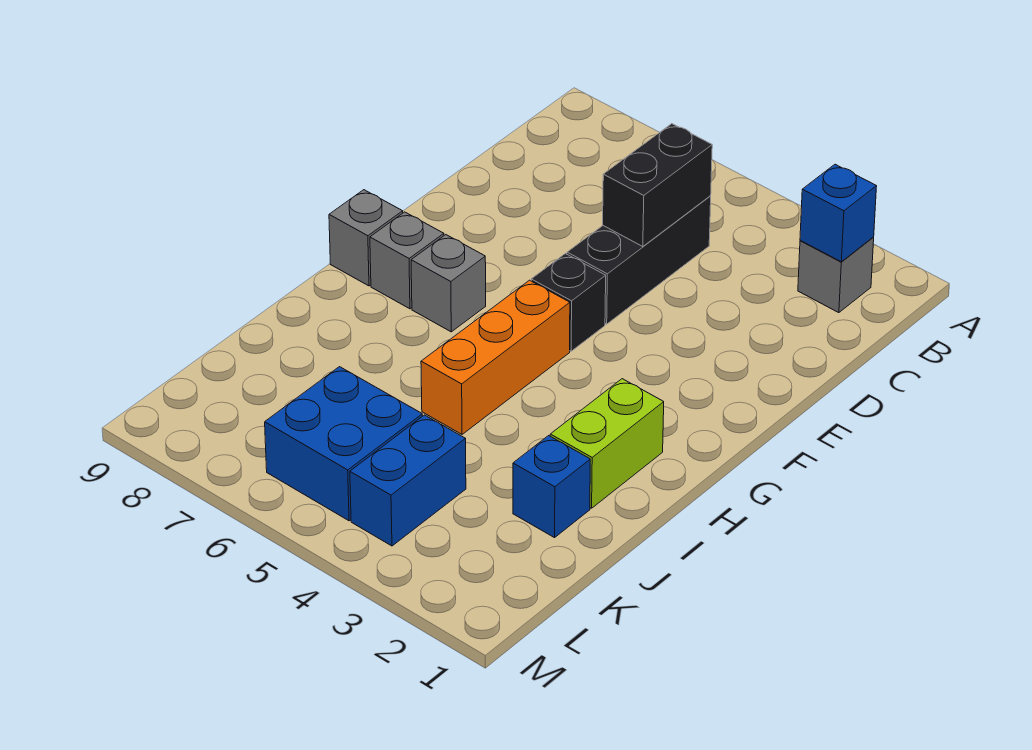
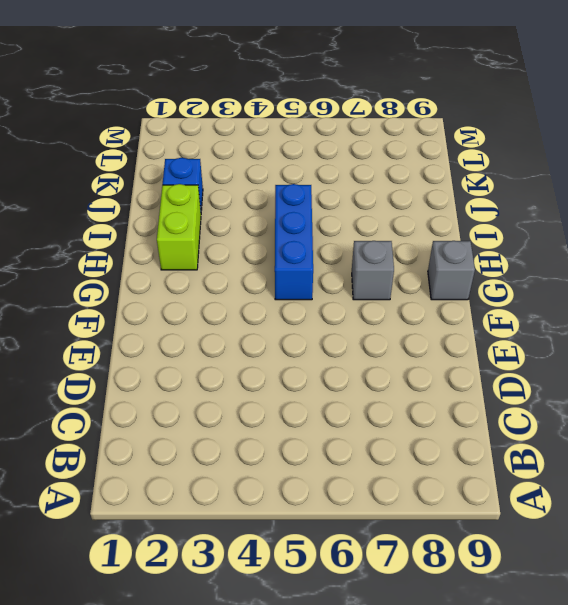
blue brick G5:I5 level 1 -> orange brick G5:I5 level 1
none -> grey brick B2 level 1
none -> black brick C5:E5 level 1
none -> black brick F5 level 1

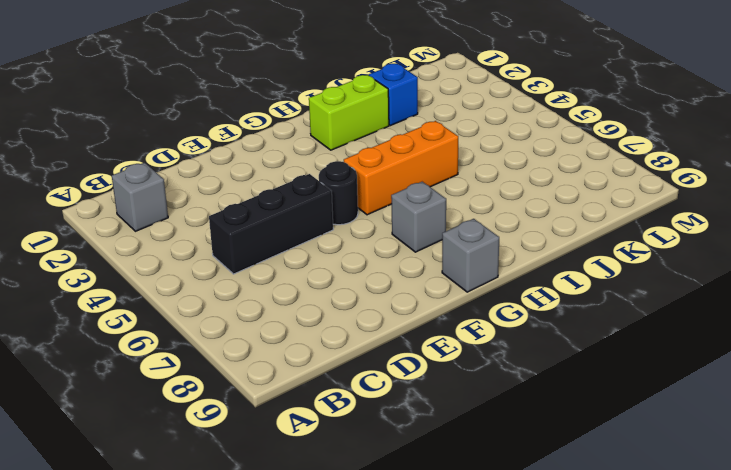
black round brick F5 level 1 -> black brick F5 level 1
none -> grey brick G8 level 1
none -> blue brick K4:L4 level 1
none -> blue brick K5:L6 level 1

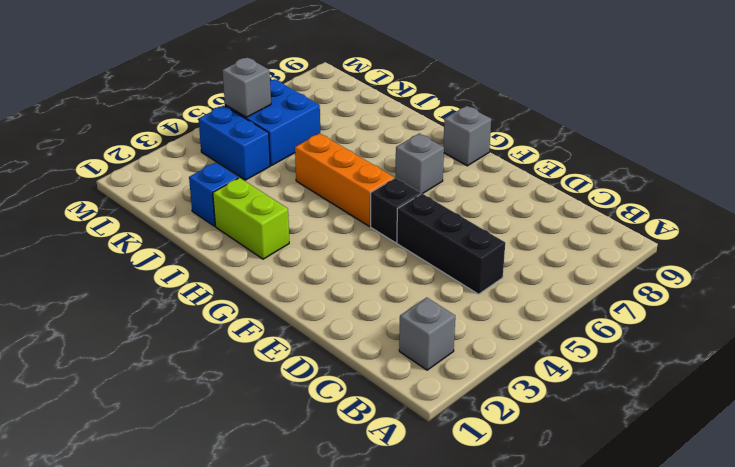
grey brick L5 level 2 -> grey brick G8 level 1
none -> blue brick B2 level 2
none -> black brick C5:D5 level 2

